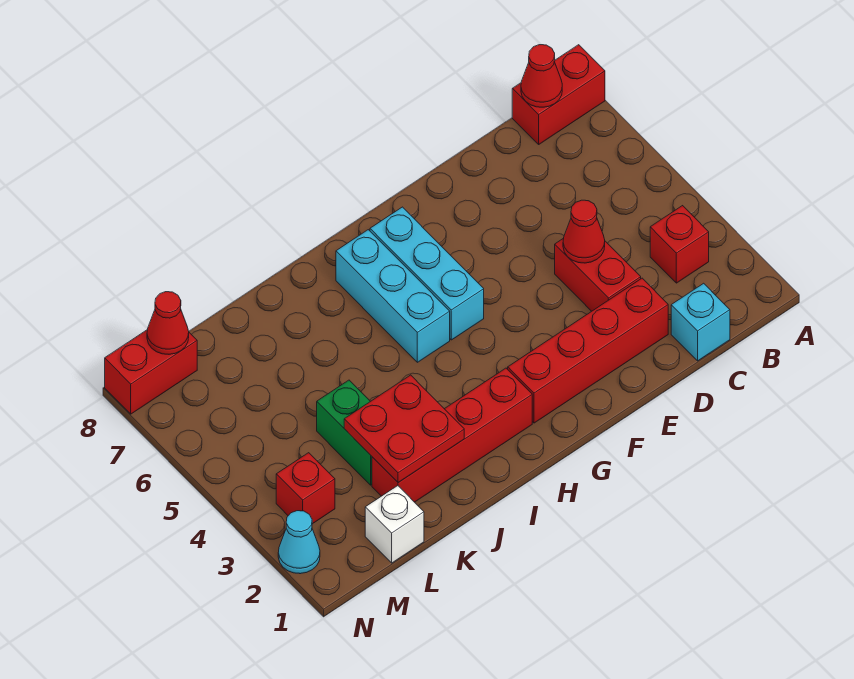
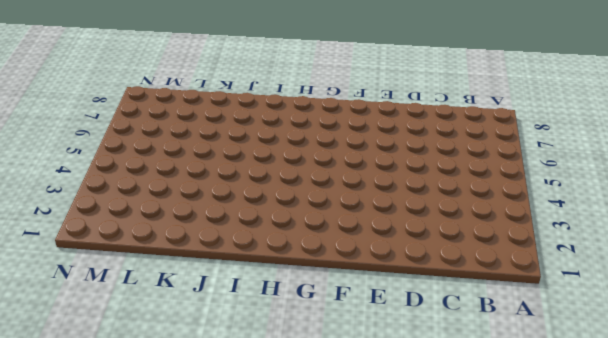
none -> red brick A8:B8 level 1
none -> red brick B3 level 1
none -> cyan brick C1 level 1

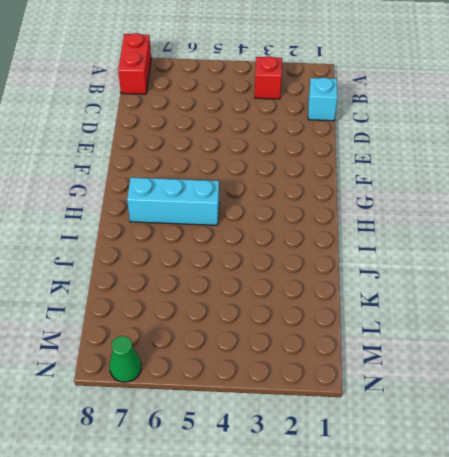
green cone N7 level 1 -> none
none -> red brick D2:G2 level 1
none -> red brick D3:D4 level 1
none -> cyan brick G5:G7 level 1

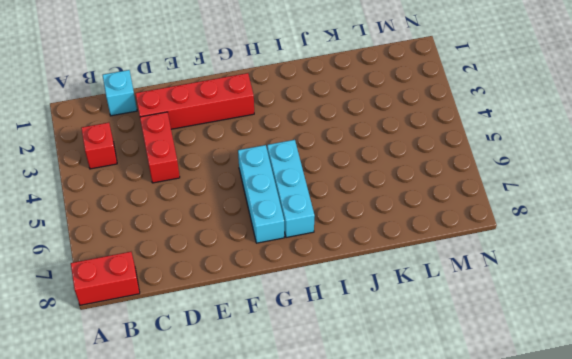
none -> red brick H2:K2 level 1
none -> green brick K3:K4 level 1
none -> white brick L1 level 1

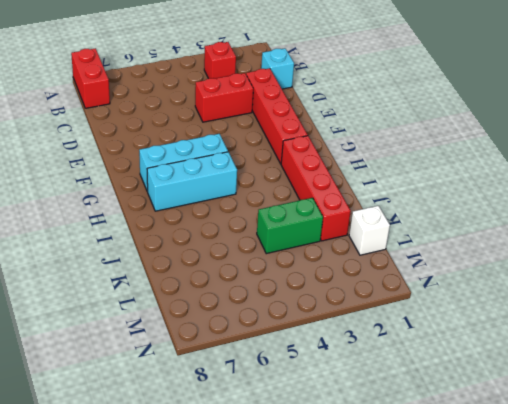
none -> red brick M3 level 1
none -> red brick M8:N8 level 1
none -> cyan cone N2 level 1

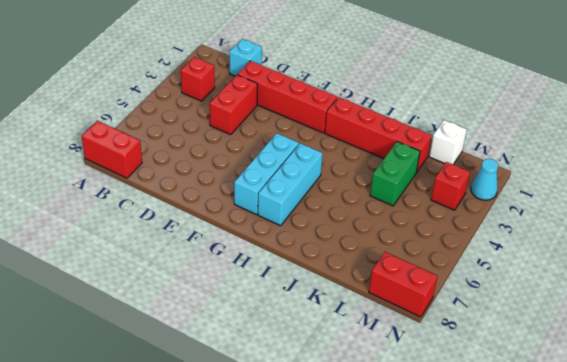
none -> red cone B8 level 2
none -> red cone D4 level 2
none -> red plate J2:K3 level 2

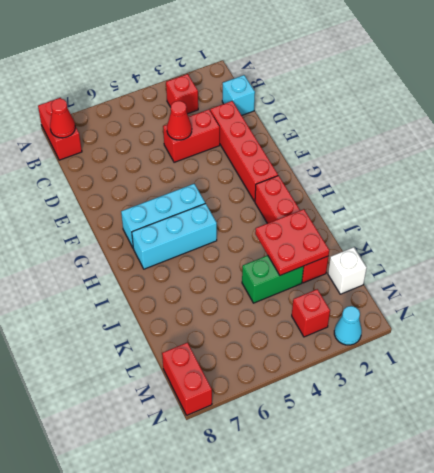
none -> red cone M8 level 2

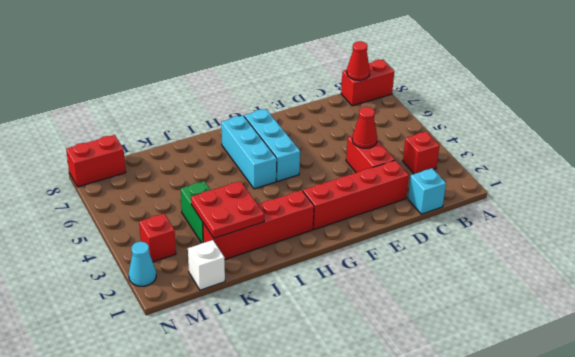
none -> red cone M8 level 2

